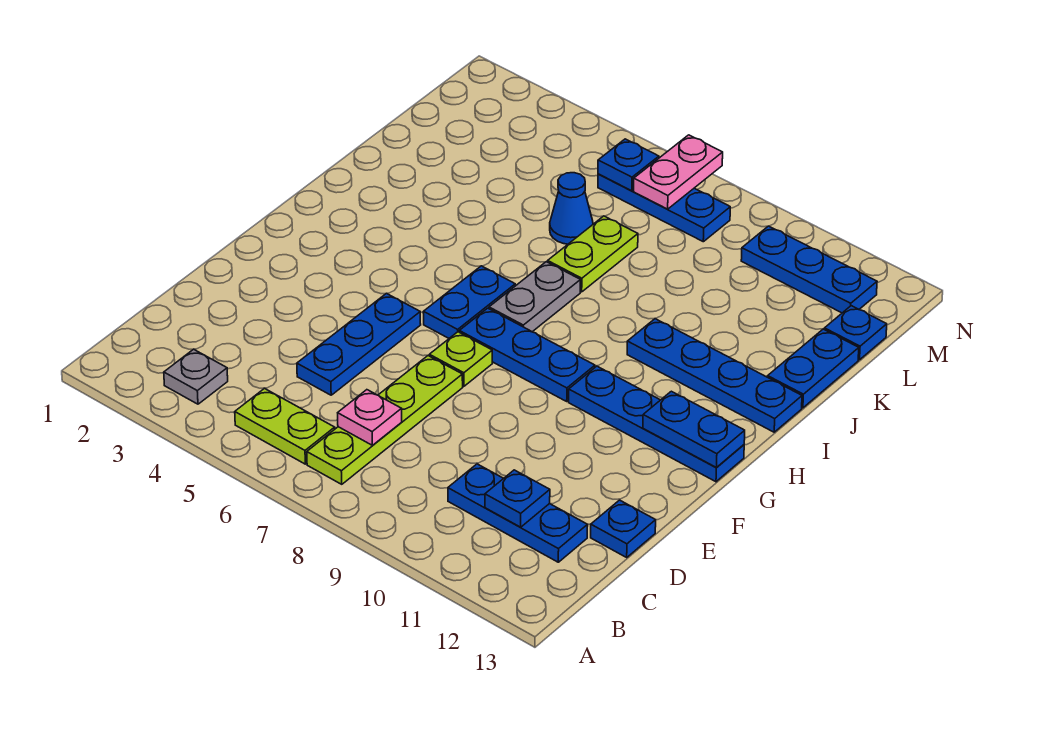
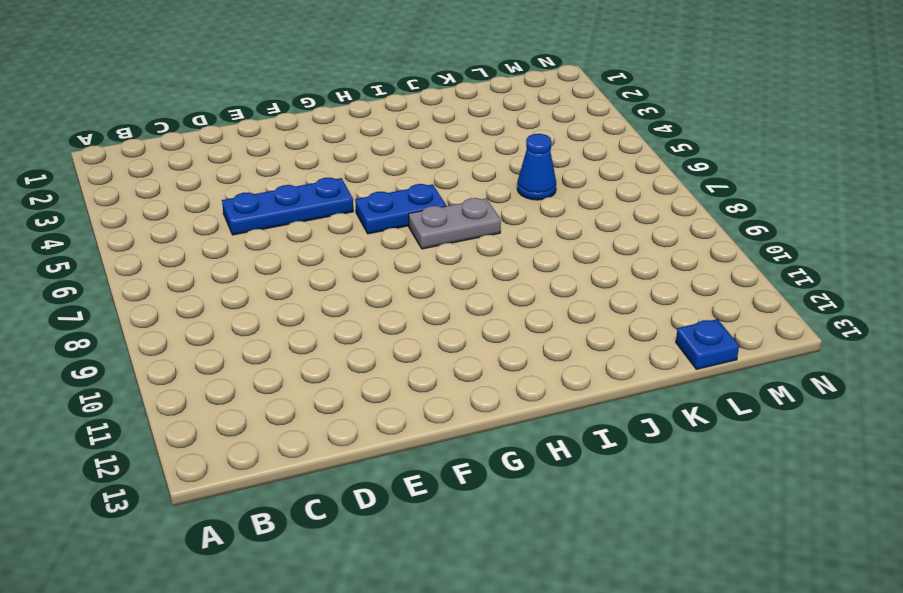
none -> grey plate B3 level 1
none -> lime plate B5:B6 level 1
none -> lime plate B7:E7 level 1

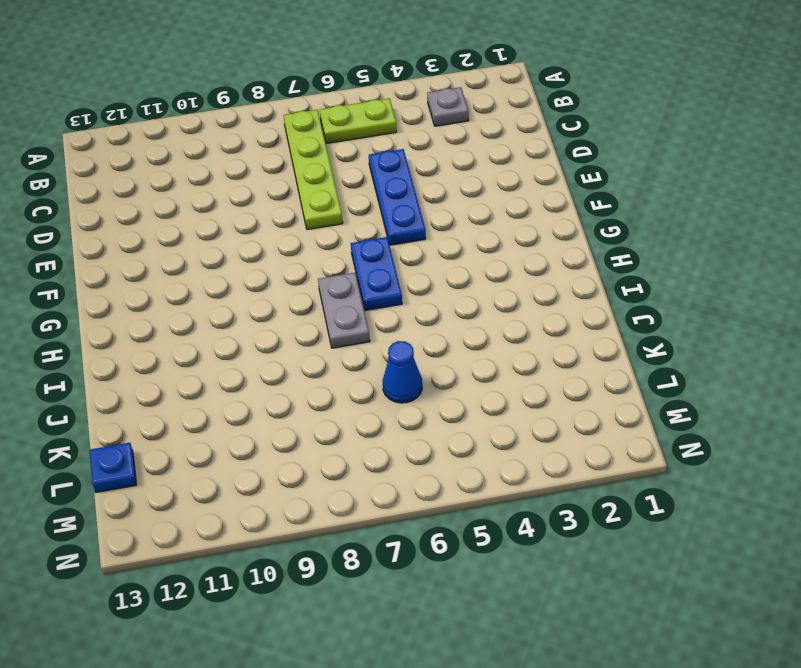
none -> blue plate C10:C12 level 1
none -> blue plate D13 level 1
none -> lime plate F7 level 1

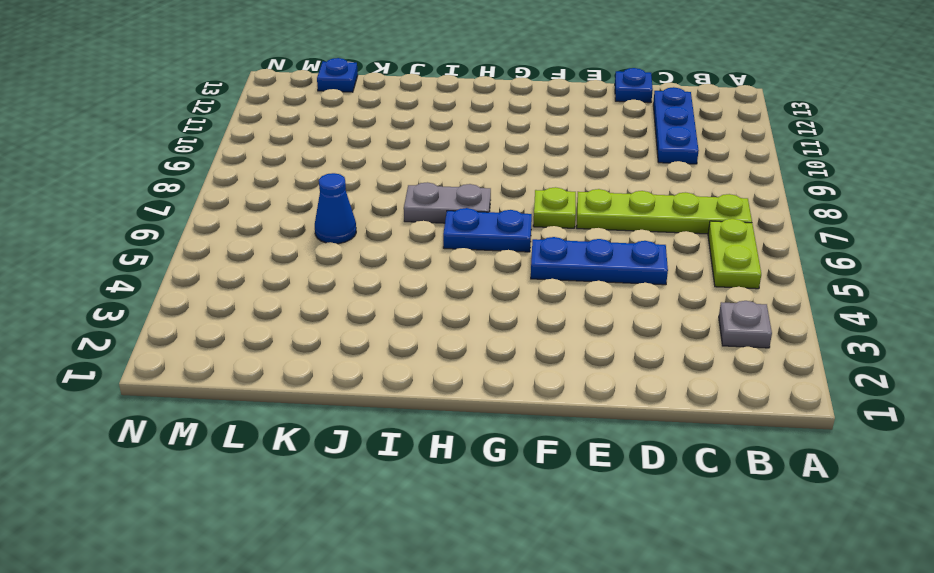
none -> blue plate G7:G9 level 1
none -> blue plate G10:G13 level 1
none -> blue plate I10:I13 level 1

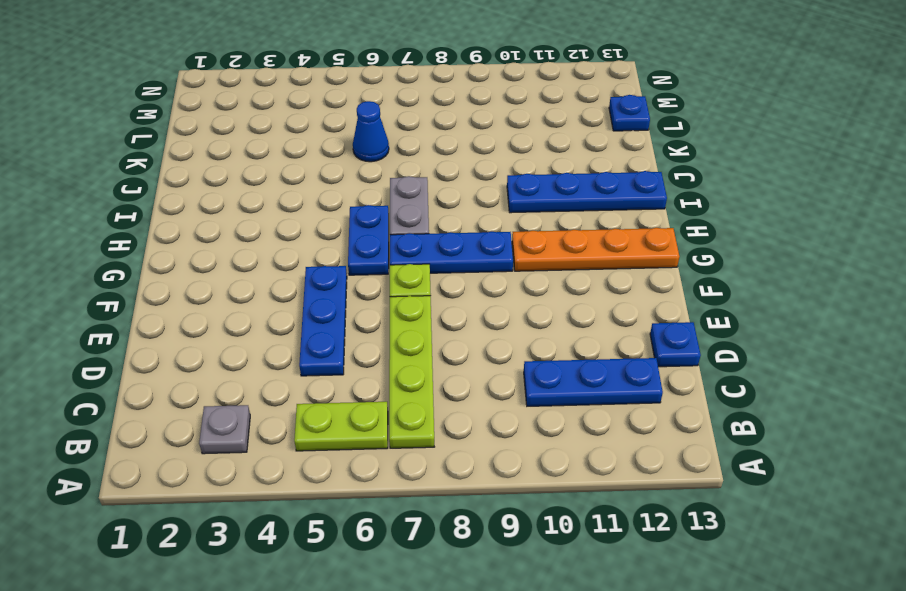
orange plate G10:G13 level 1 -> blue plate G10:G13 level 1
none -> lime plate J7:K7 level 1
none -> blue plate J13:K13 level 1
none -> blue plate M6:M8 level 1

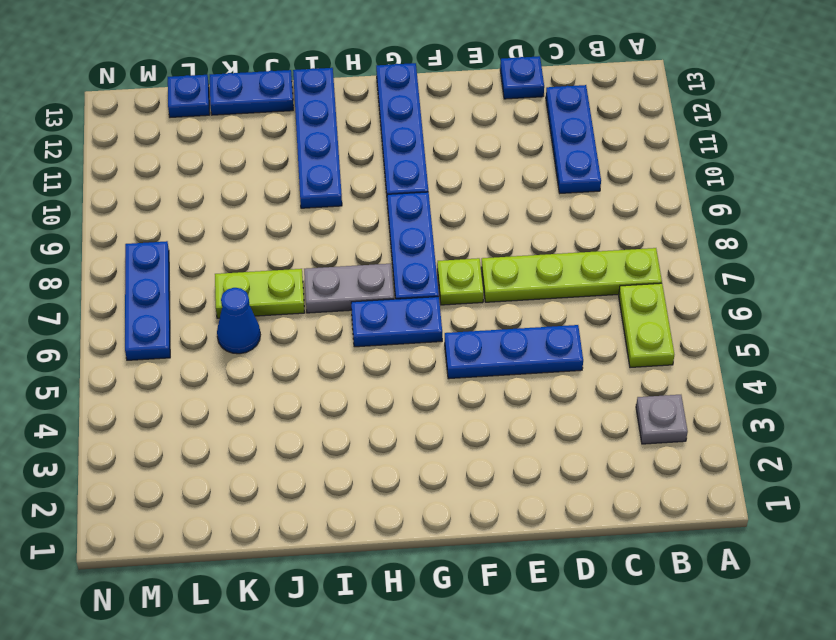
none -> blue plate M10:M12 level 1
none -> pink plate C7 level 2
none -> blue plate C11 level 2

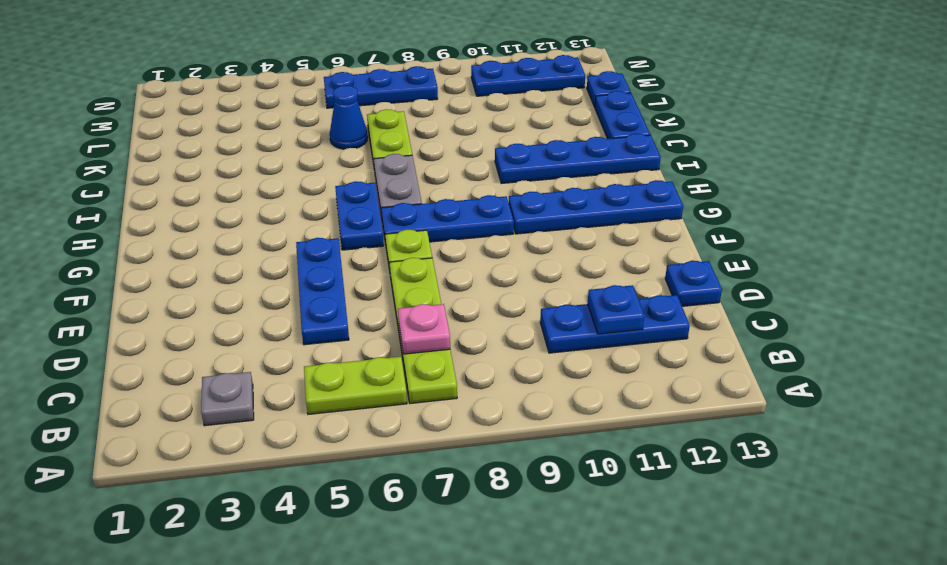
none -> blue plate G12:G13 level 2
none -> blue plate M6 level 2
none -> pink plate M7:N7 level 2

